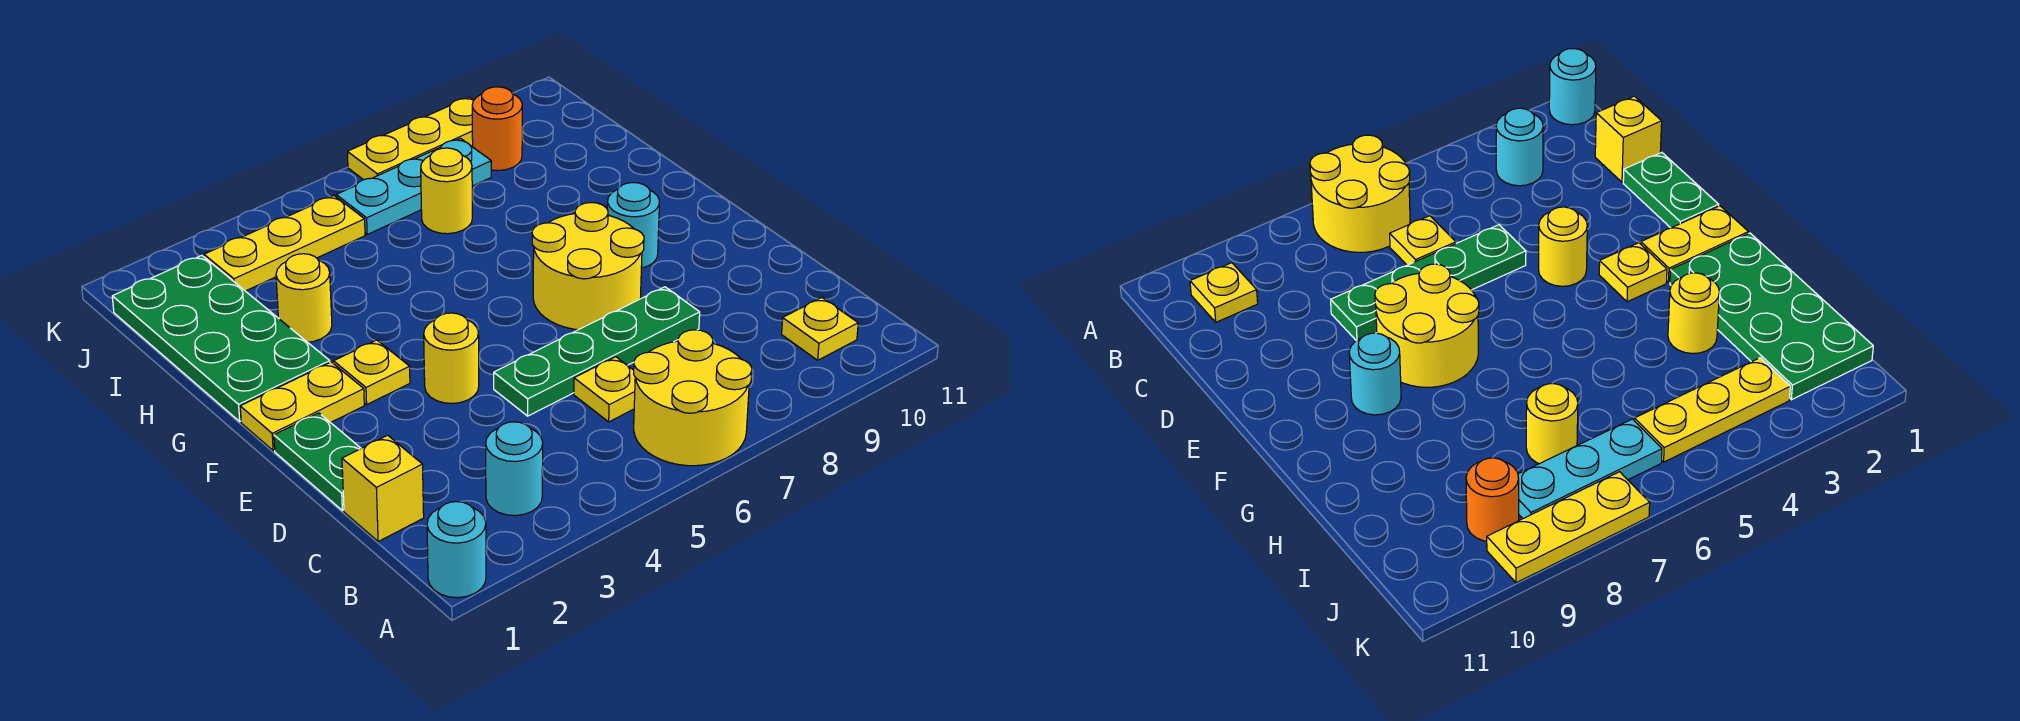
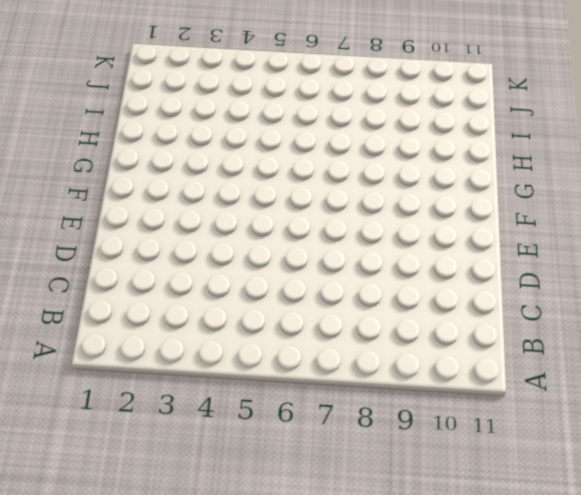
none -> cyan round brick A1 level 1
none -> yellow round brick A6:B7 level 1
none -> cyan round brick B3 level 1

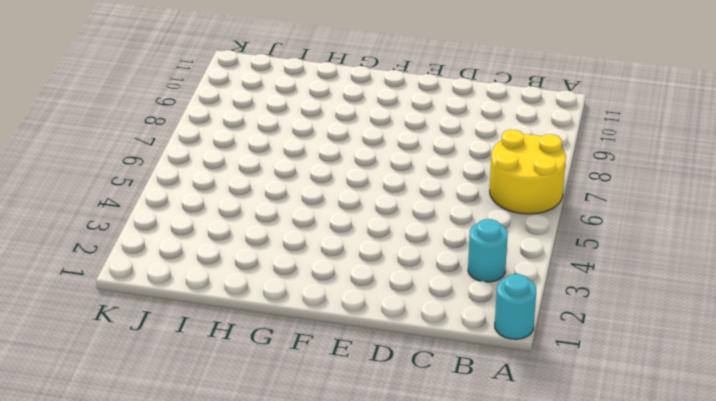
none -> yellow plate B10 level 1
none -> yellow brick C1 level 1
none -> yellow plate C6 level 1

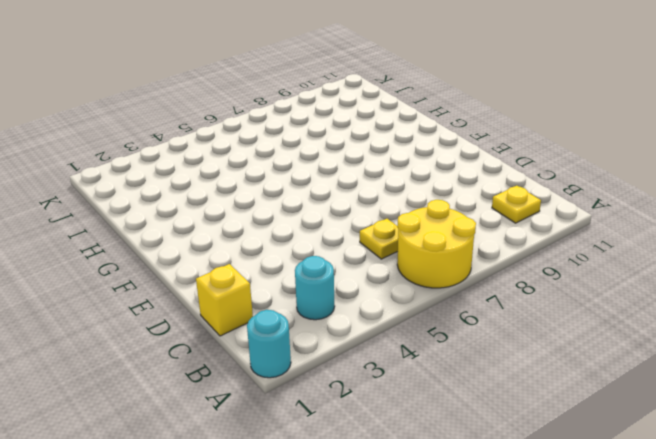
none -> green plate D1:E1 level 1
none -> green plate D5:D8 level 1
none -> yellow round brick E4 level 1

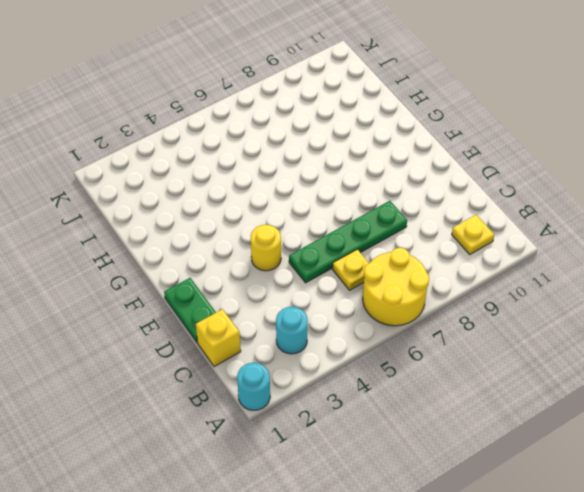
none -> yellow round brick E7:F8 level 1
none -> yellow plate F1:F2 level 1
none -> yellow plate F3 level 1

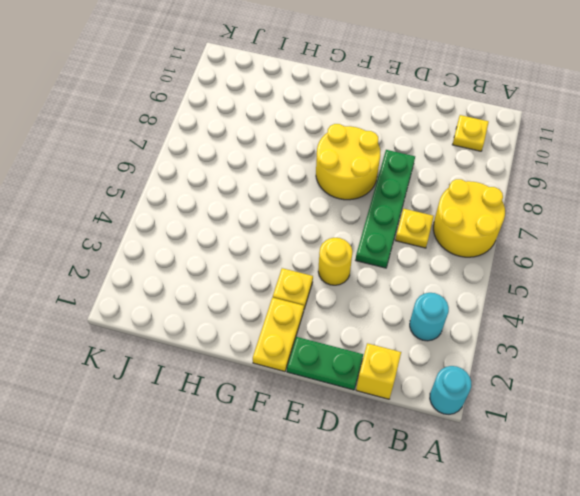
none -> cyan round brick F9 level 1
none -> green plate G1:J2 level 1
none -> yellow round brick H3 level 1

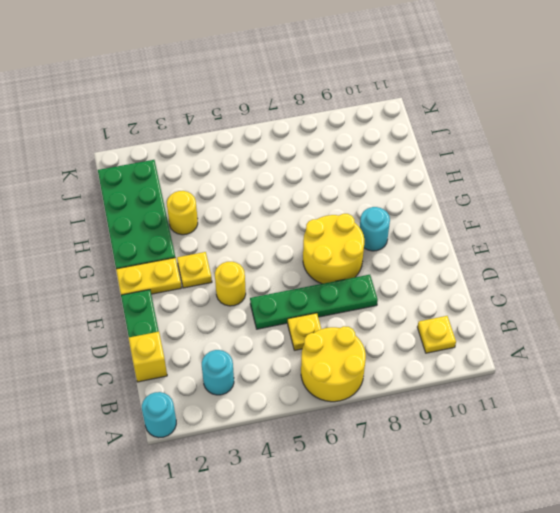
none -> yellow round brick I7 level 1
none -> yellow plate J3:J5 level 1
none -> cyan plate J6:J8 level 1

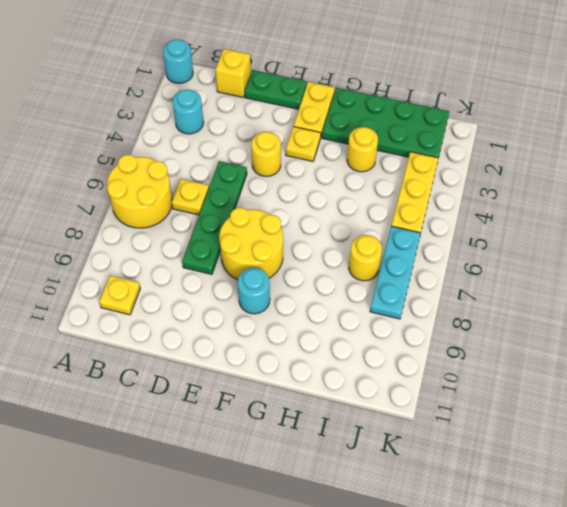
none -> orange round brick J9 level 1
none -> yellow plate K7:K9 level 1

